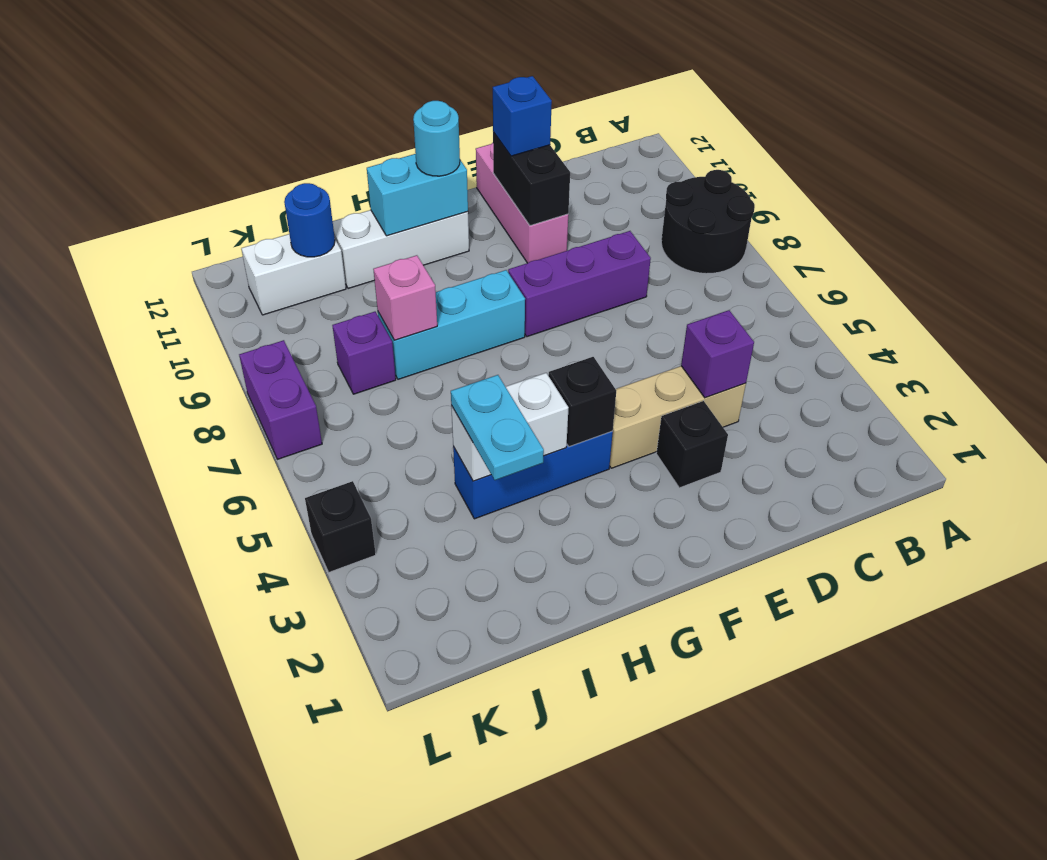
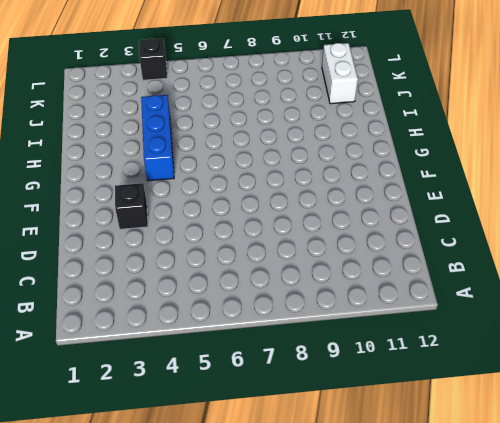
none -> black round brick A8:B9 level 1
none -> tan brick D4:F4 level 1
none -> purple brick D8:F8 level 1

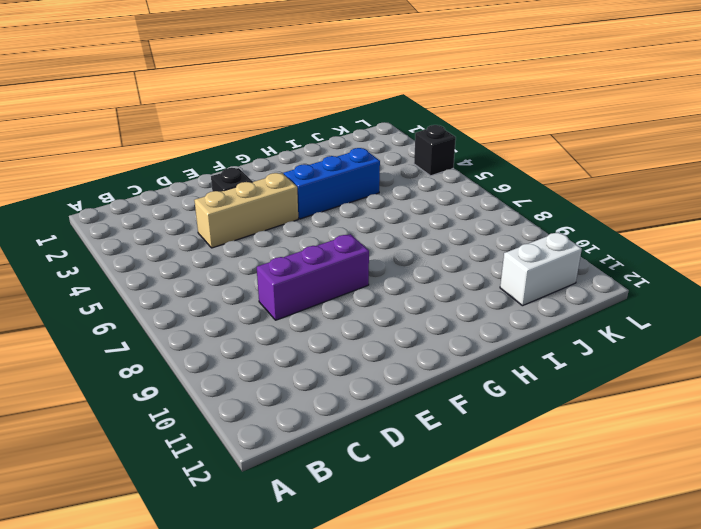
none -> black round brick A8:B9 level 1
none -> pink brick E10:E12 level 1
none -> cyan brick G8:I8 level 1

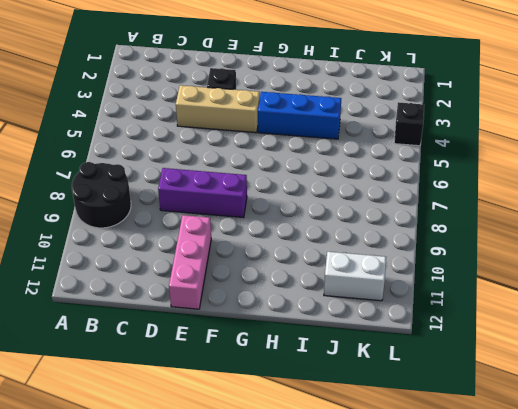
none -> cyan brick G8:I8 level 1
none -> white brick G11:I11 level 1
none -> purple brick J8 level 1

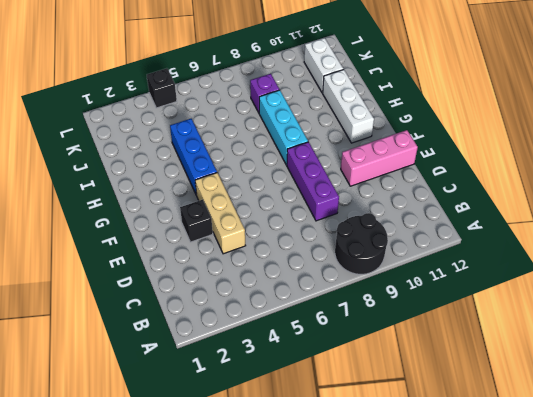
none -> purple brick L7:L8 level 1
none -> purple brick D4 level 2
none -> black brick E10:E11 level 2

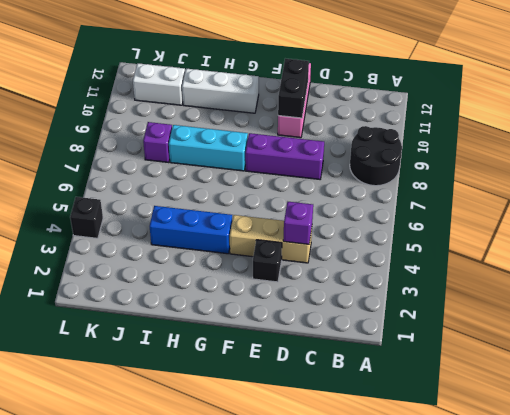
none -> purple brick L7:L8 level 1
none -> black brick G4 level 2
none -> cyan brick G11:H11 level 2

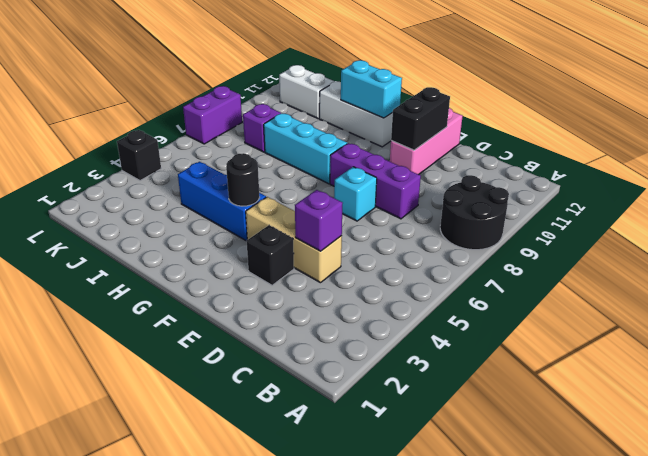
cyan brick E7 level 1 -> none
black round brick G4 level 2 -> black brick G4 level 2
none -> white brick H4:I4 level 2
none -> pink brick I8 level 2
none -> blue round brick J11 level 2

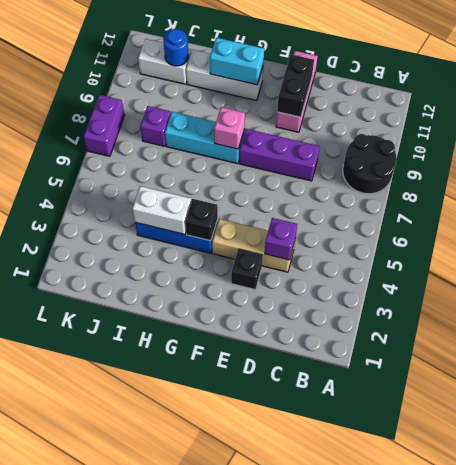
pink brick G8 level 2 -> pink brick I8 level 2
none -> black brick L4 level 1
none -> blue brick E11 level 3
none -> cyan round brick G11 level 3

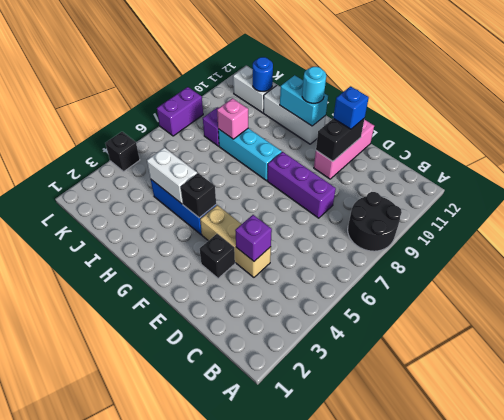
none -> cyan plate I3:I4 level 3

